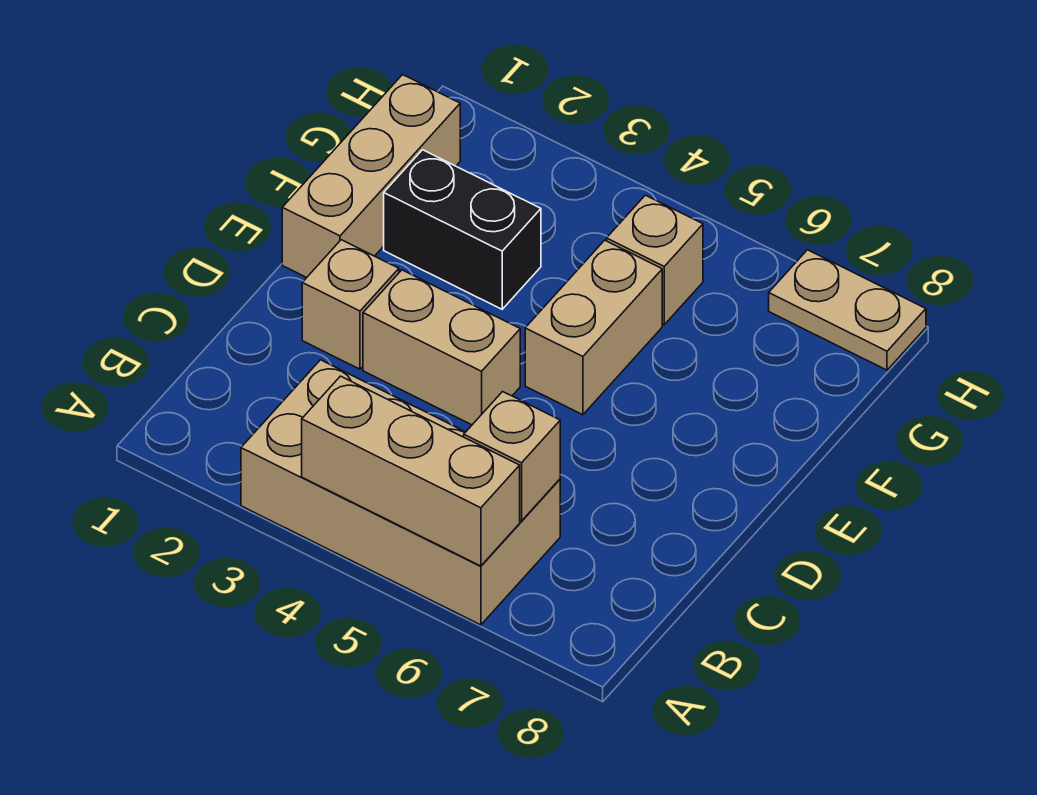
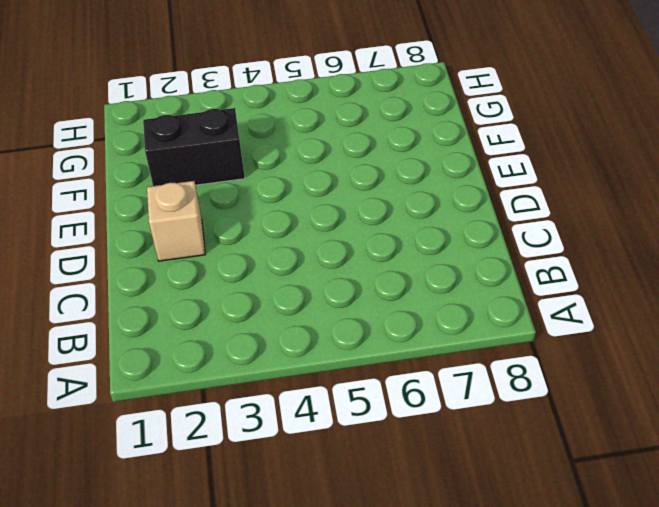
none -> tan brick A3:B6 level 1
none -> tan brick D3:D4 level 1

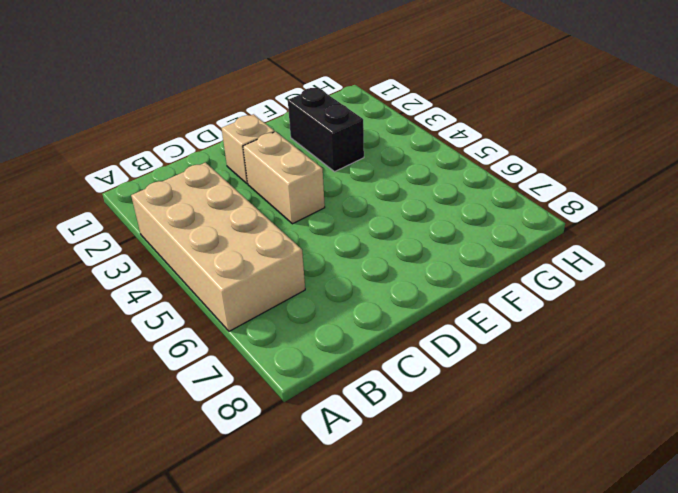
none -> tan brick E1:G1 level 1
none -> tan brick E5:F5 level 1

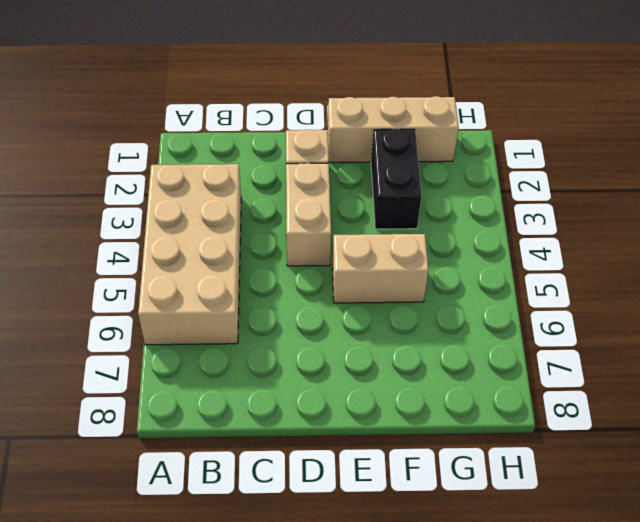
none -> tan brick G5 level 1
none -> tan plate H7:H8 level 1

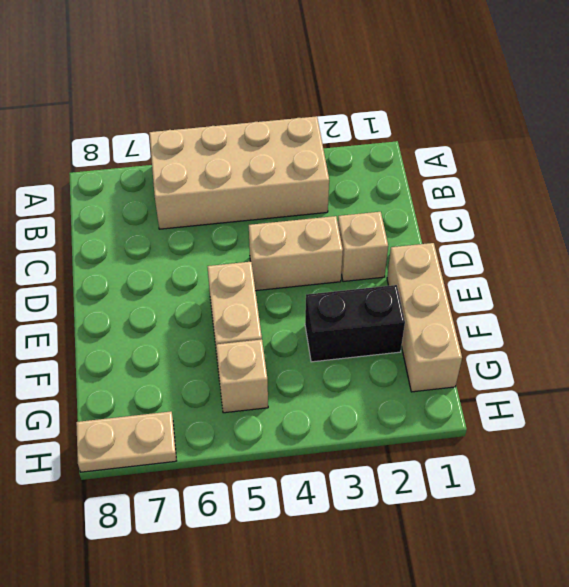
none -> tan brick A4:A6 level 2
none -> tan brick B6 level 2

